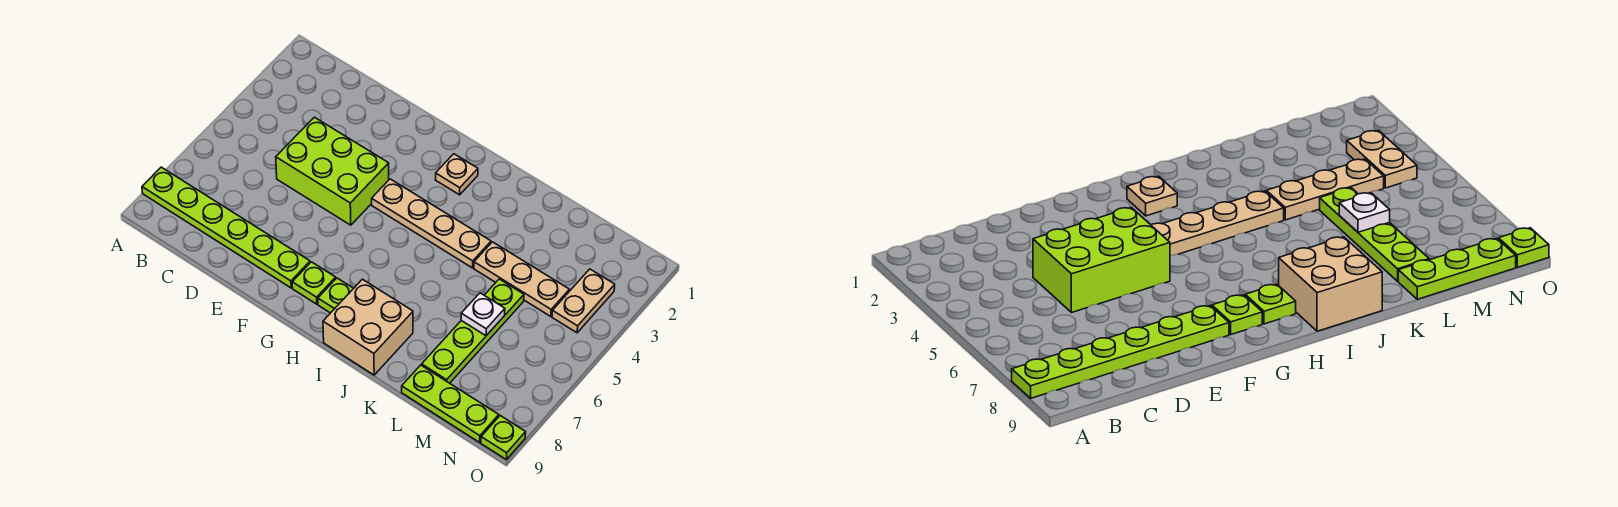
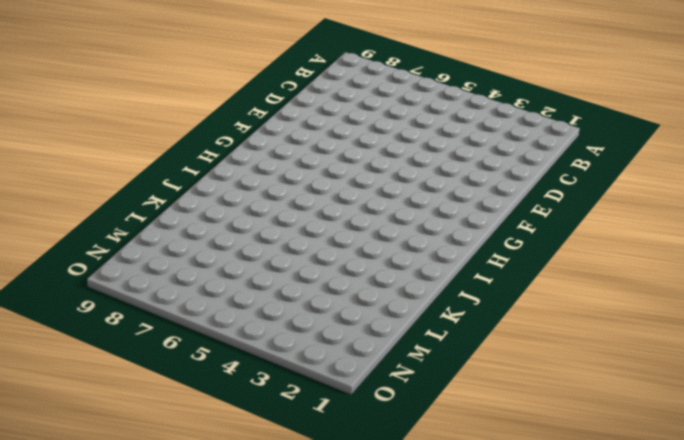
none -> lime plate A8:F8 level 1
none -> lime brick D4:F5 level 1
none -> tan plate G4:J4 level 1

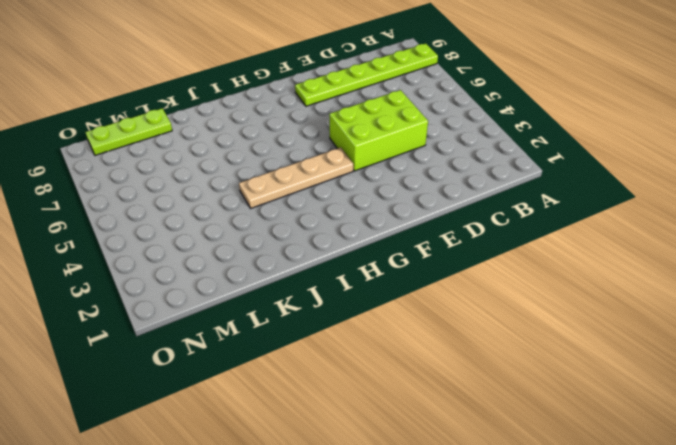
none -> lime plate G8 level 1
none -> tan plate H2 level 1
none -> lime plate H8 level 1

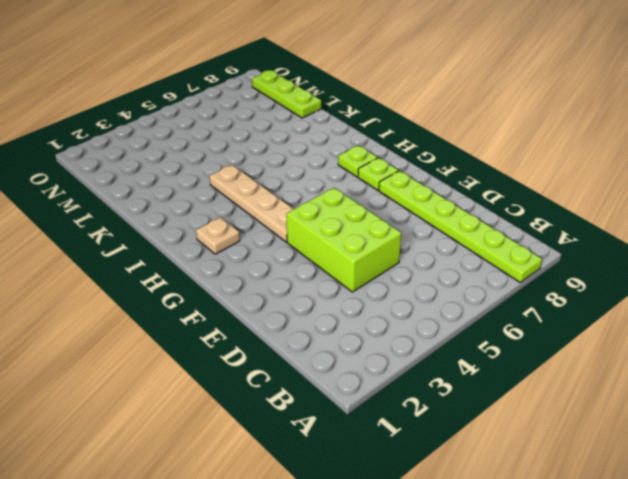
none -> tan brick I8:J9 level 1
none -> tan plate K4:M4 level 1
none -> lime plate L5:L8 level 1

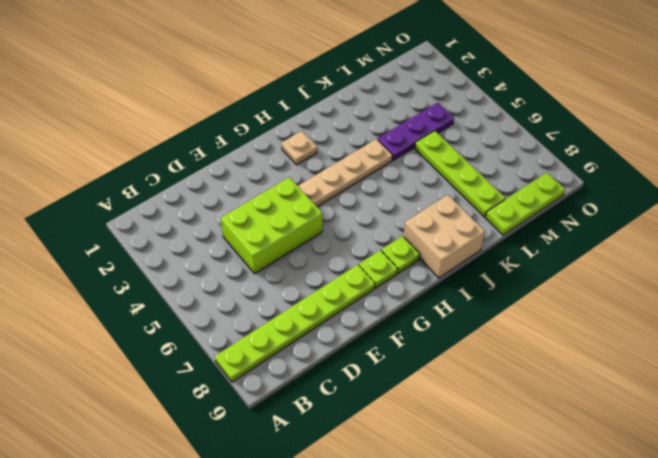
purple plate K4:M4 level 1 -> tan plate K4:M4 level 1
none -> tan plate N3:N4 level 1
none -> lime plate O9 level 1
none -> white plate L6 level 2

